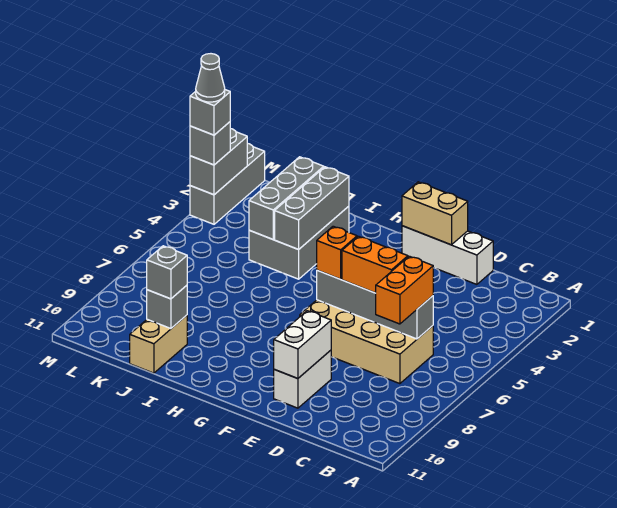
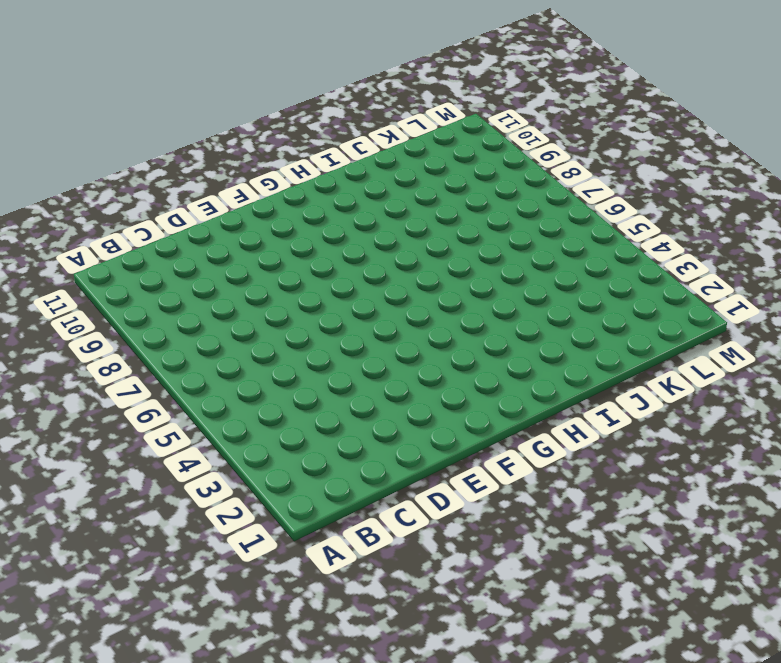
none -> tan brick C6:F7 level 1
none -> white brick D1:F1 level 1
none -> white brick E9:E10 level 1

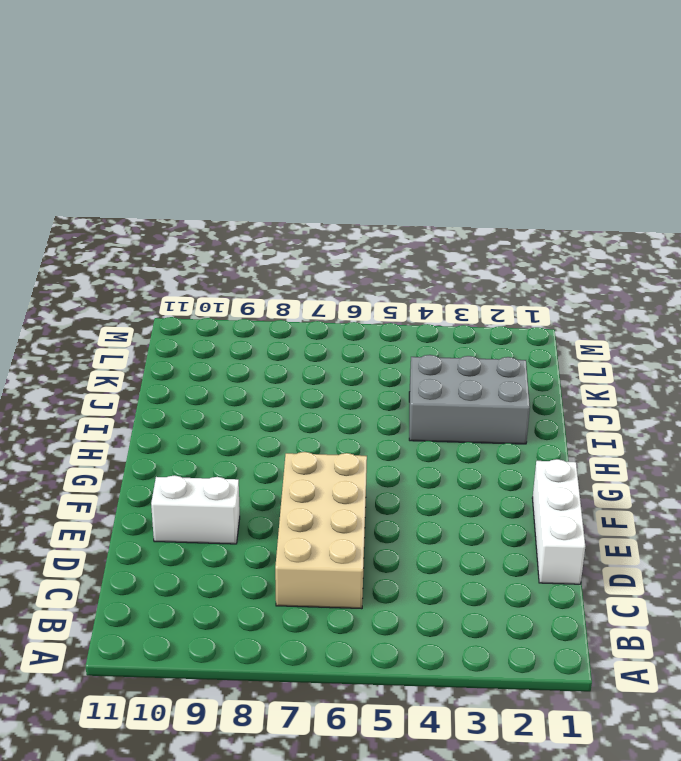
none -> tan brick J10:J11 level 1
none -> grey brick M1:M3 level 1
none -> grey brick C6:F6 level 2

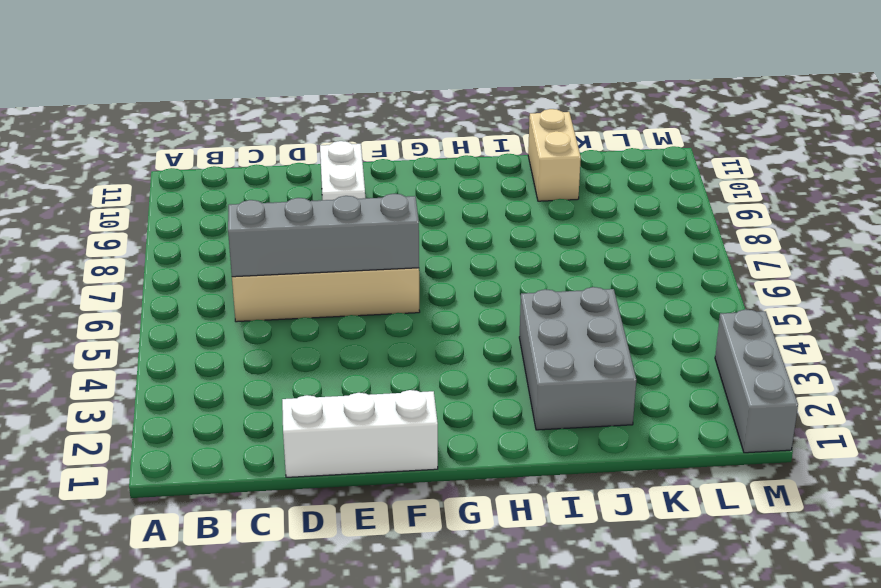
none -> tan brick E1:F1 level 2
none -> white brick E9:E10 level 2
none -> grey brick I2:I4 level 2

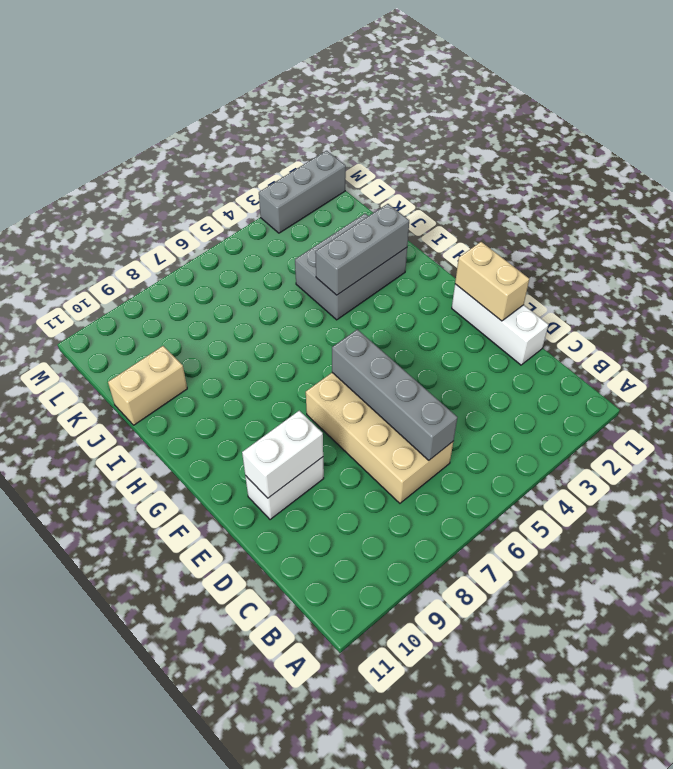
none -> grey brick J2:J4 level 2
none -> grey brick J10 level 2
none -> grey brick M2:M3 level 2

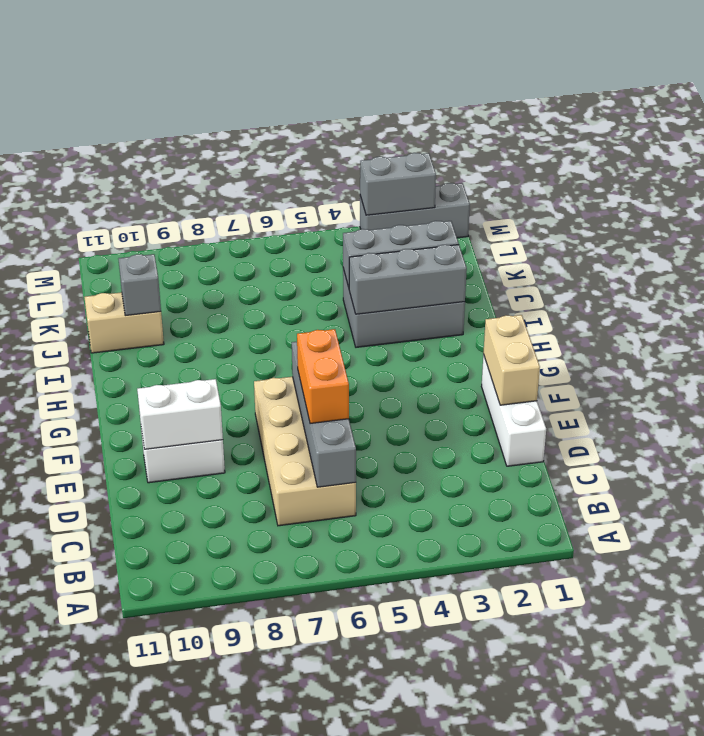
none -> orange brick C6:C7 level 3
none -> orange brick F6 level 3
none -> grey brick J10 level 3

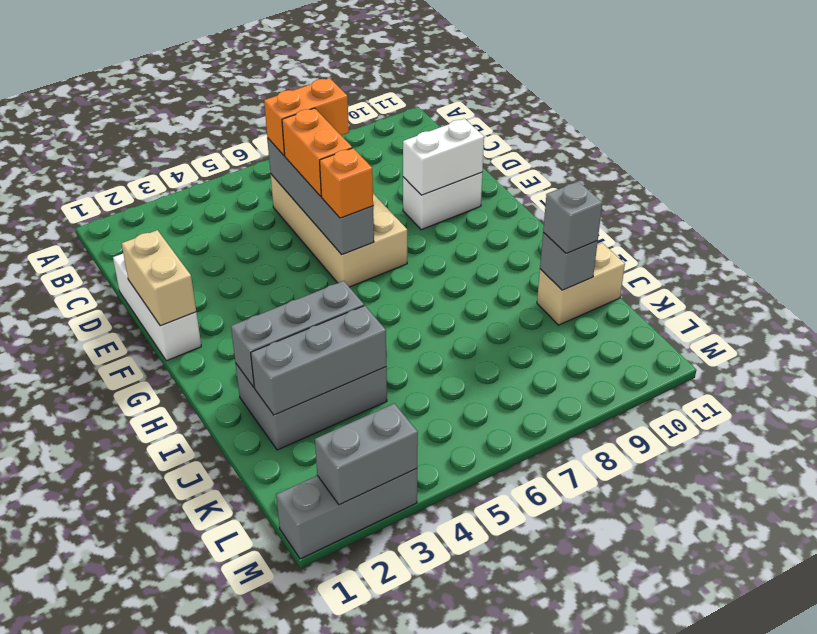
none -> grey brick M3 level 3
none -> grey brick M3 level 4
none -> grey cone M3 level 5

